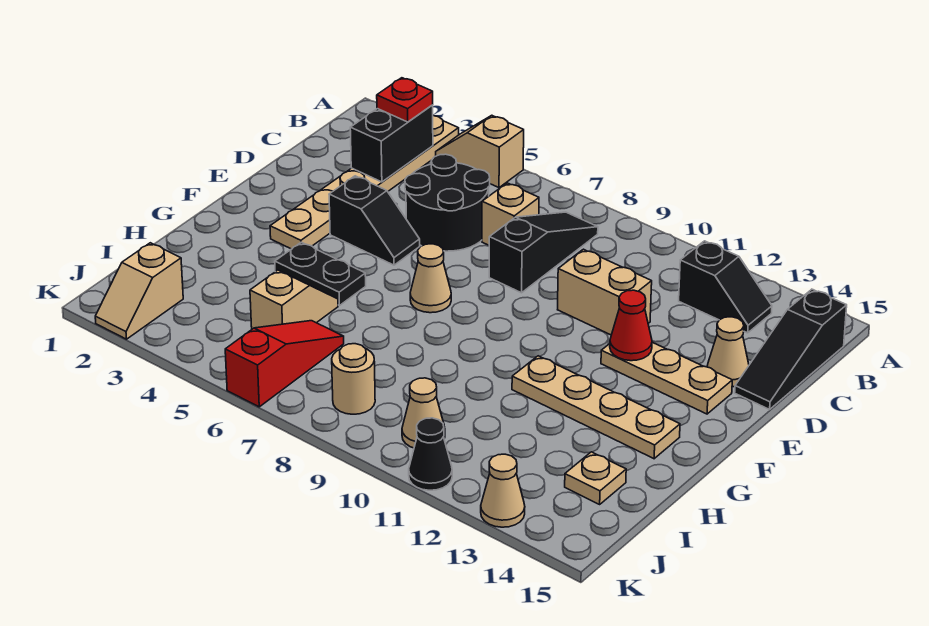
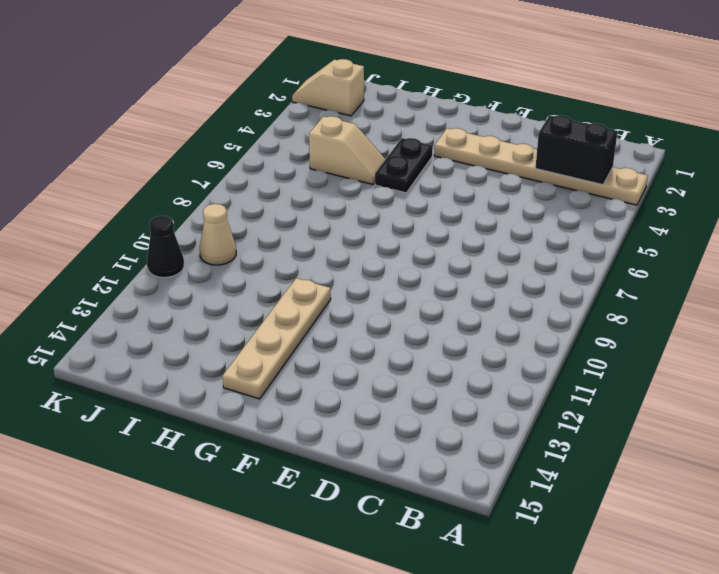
none -> tan slope A4:A5 level 1 top 5
none -> black slope B8:D8 level 1 top D
none -> black slope B12:B13 level 1 top 12

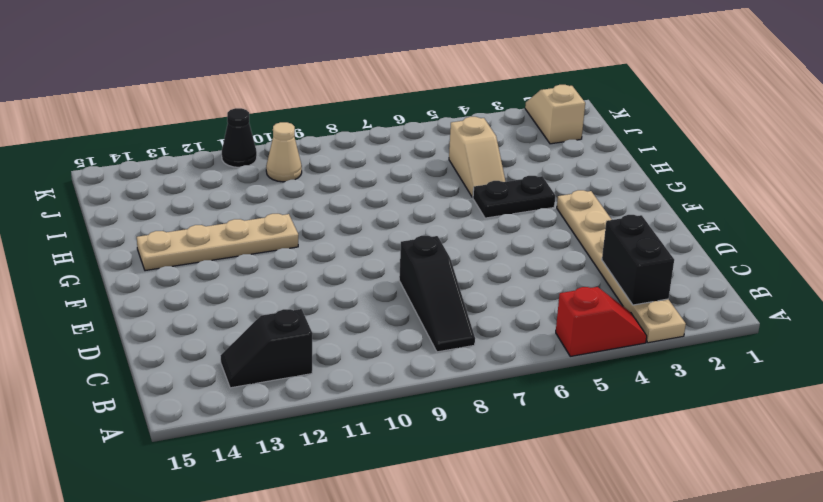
red slope A4:A5 level 1 top 5 -> tan slope A4:A5 level 1 top 5
none -> black slope B15:D15 level 1 top B
none -> black round brick C5:D6 level 1
none -> tan brick C7 level 1

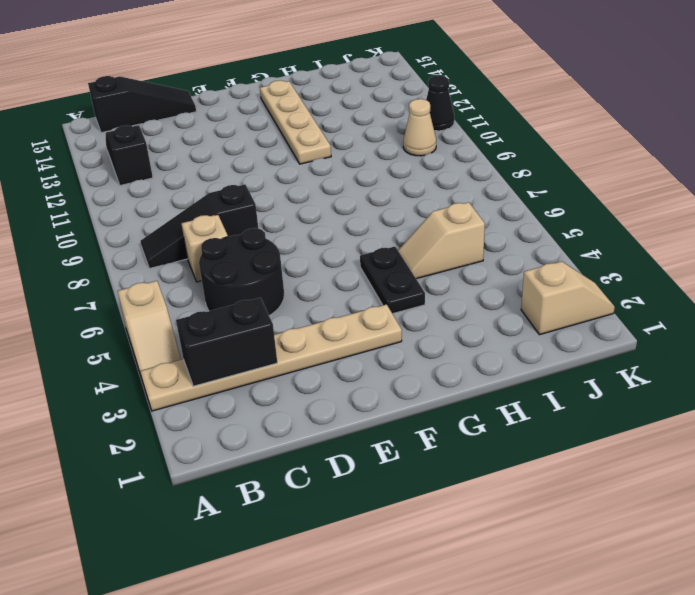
none -> tan brick D10:D11 level 1
none -> tan cone D14 level 1
none -> black slope E4:E5 level 1 top 4

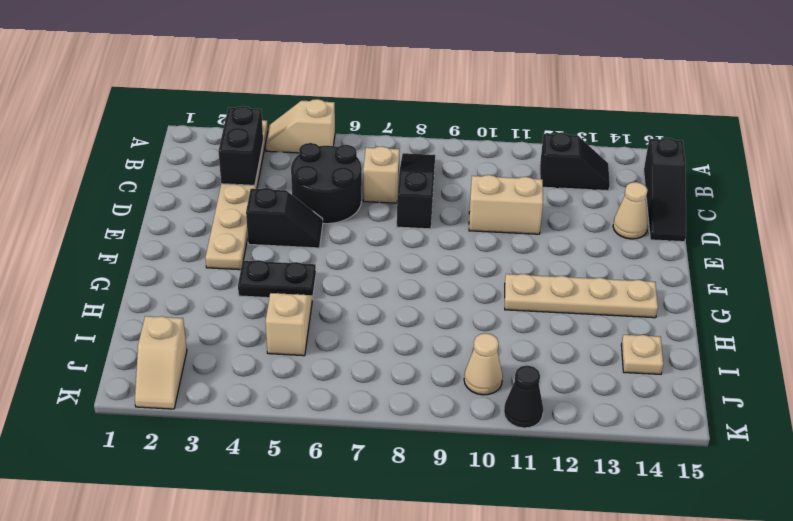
none -> tan plate E12:E14 level 1
none -> tan cone F7 level 1
none -> red slope I6:K6 level 1 top K

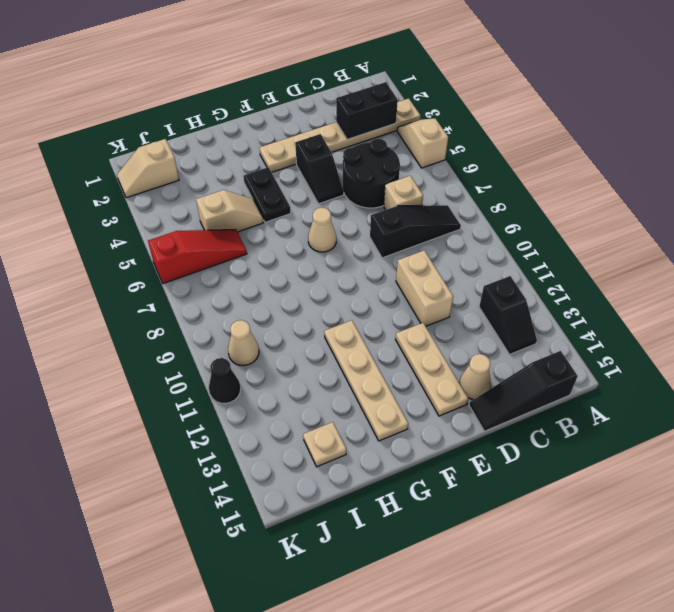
none -> tan round brick J8 level 1
none -> tan cone K13 level 1
none -> red cone E12 level 2

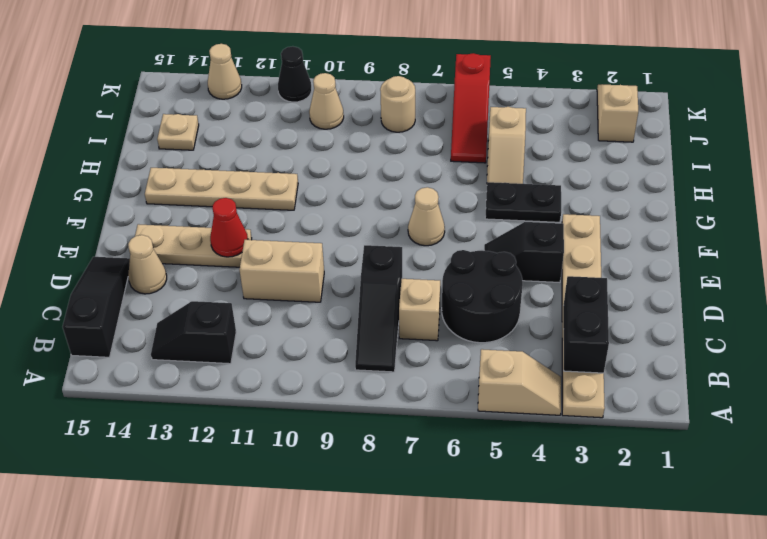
none -> red plate B3 level 3

